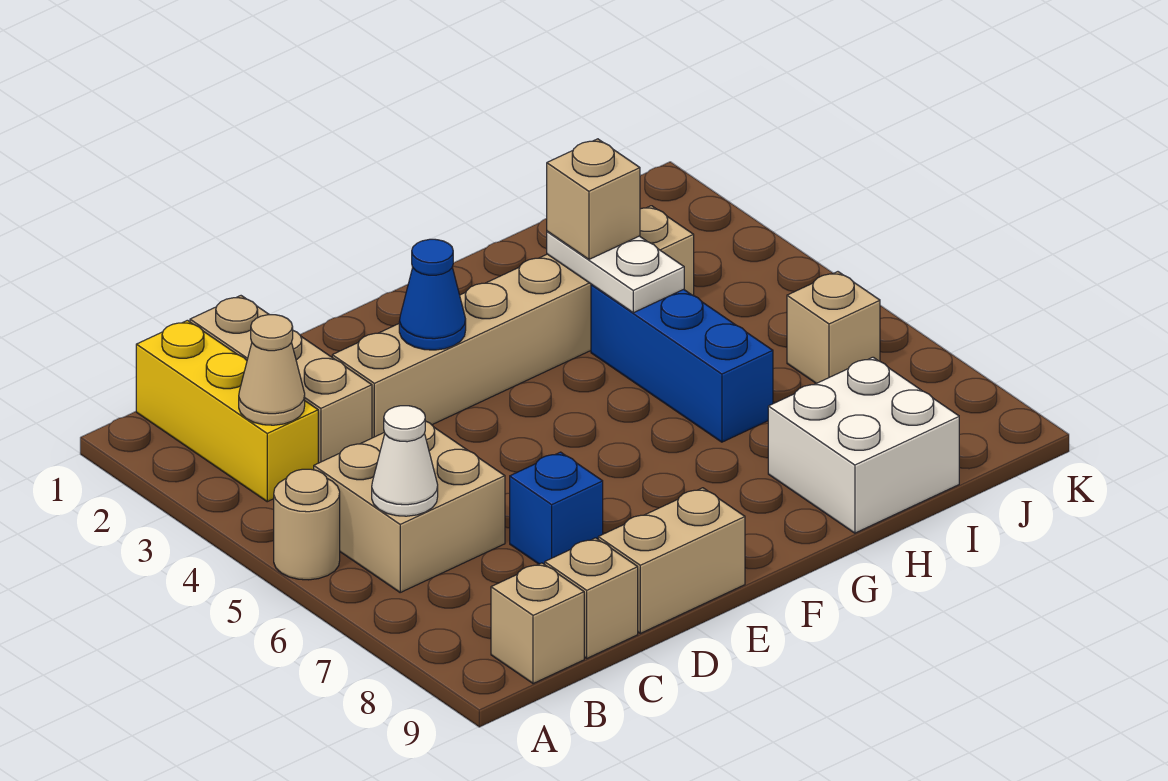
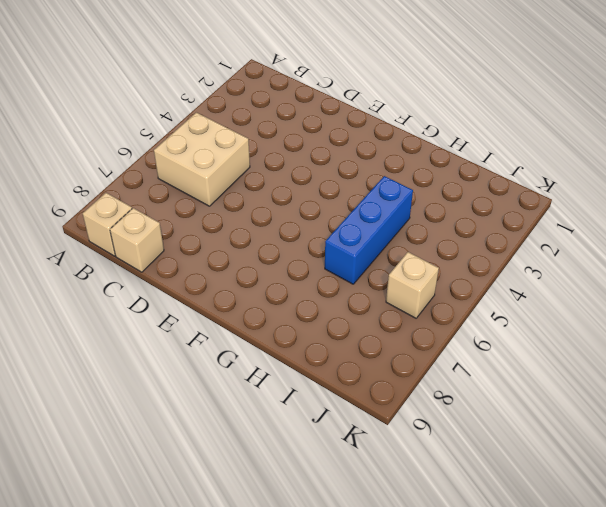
none -> tan round brick A5 level 1
none -> yellow brick B1:B3 level 1
none -> tan brick C1:C3 level 1

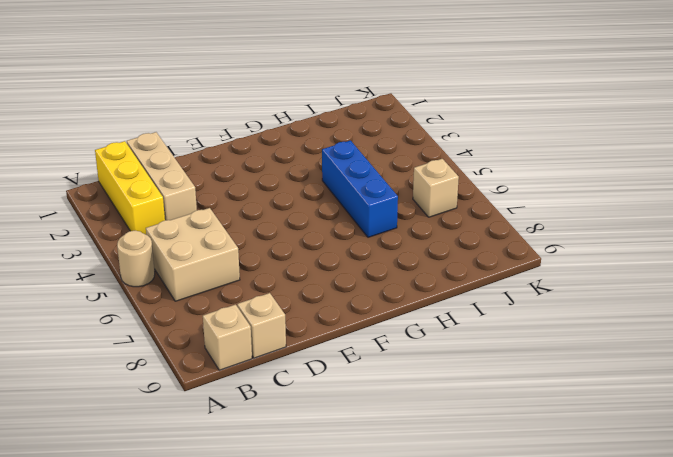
none -> tan brick D3:I3 level 1
none -> blue brick D7 level 1
none -> tan brick D9:E9 level 1

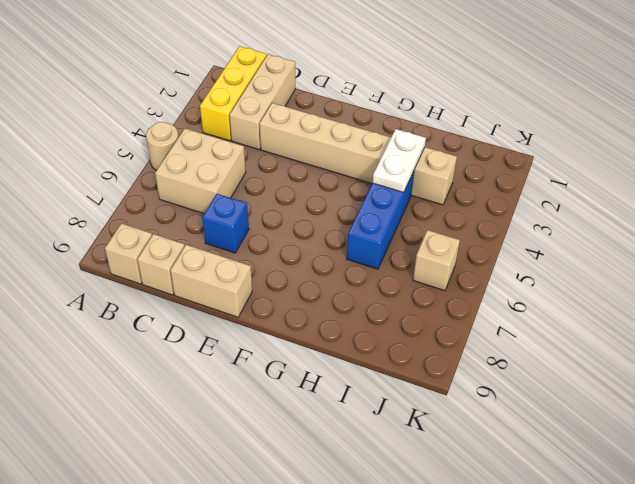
none -> white brick H8:I9 level 1
none -> tan cone B3 level 2
none -> white cone B6 level 2

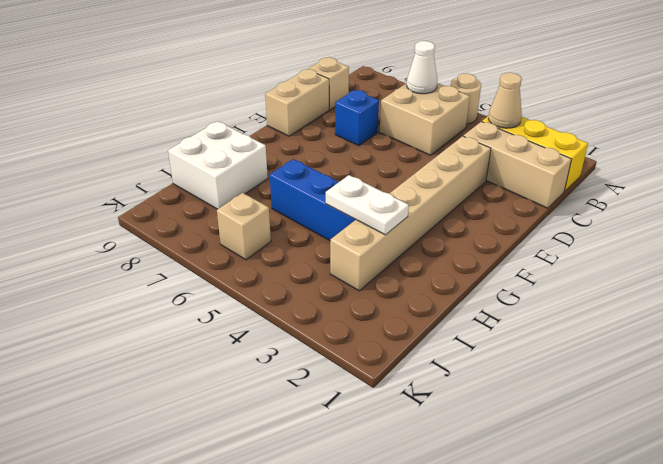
none -> tan brick B9 level 1
none -> blue cone E3 level 2
none -> tan brick H3 level 3

